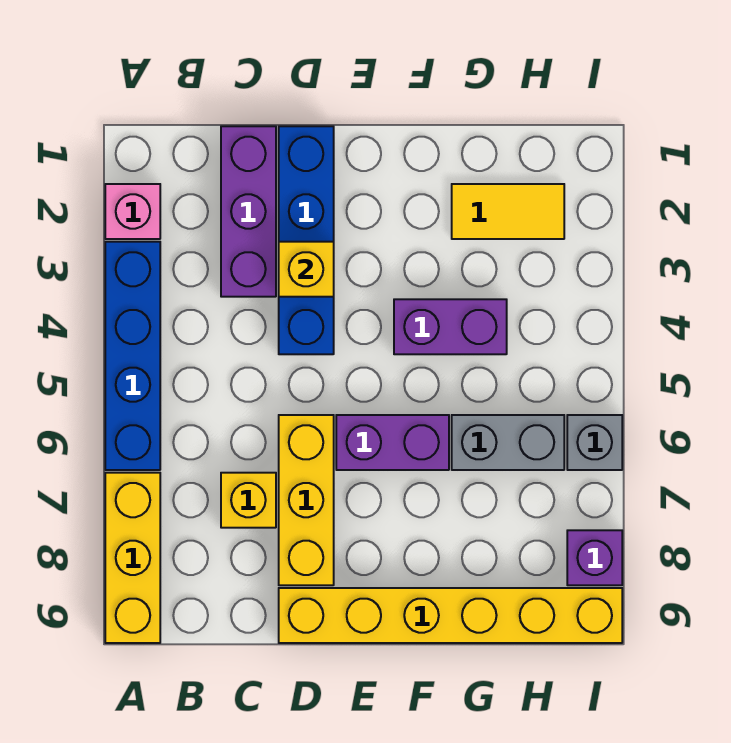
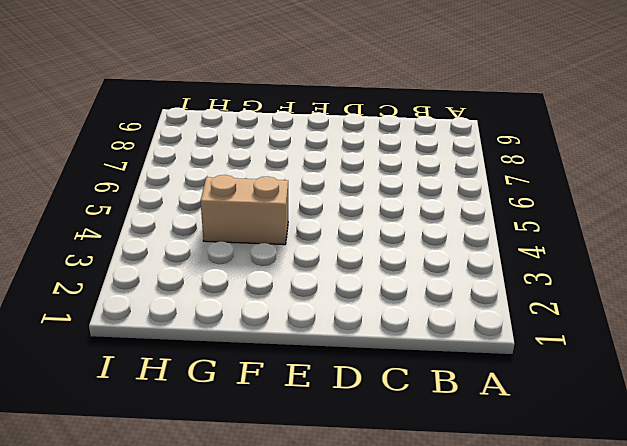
tan brick F4:G4 level 1 -> purple brick F4:G4 level 1
none -> pink brick A2 level 1
none -> blue brick A3:A6 level 1
none -> yellow brick A7:A9 level 1

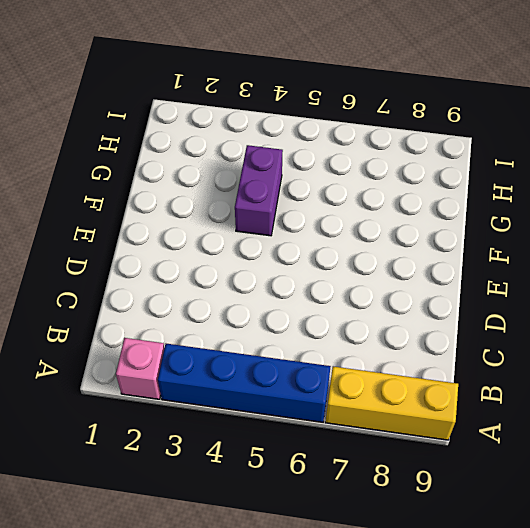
none -> purple brick C1:C3 level 1
none -> yellow brick C7 level 1
none -> blue brick D1:D4 level 1

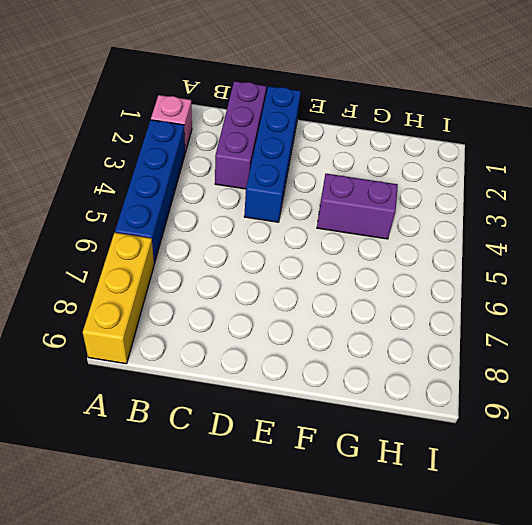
none -> yellow brick C7 level 1
none -> yellow brick D6:D8 level 1
none -> yellow brick D9:I9 level 1

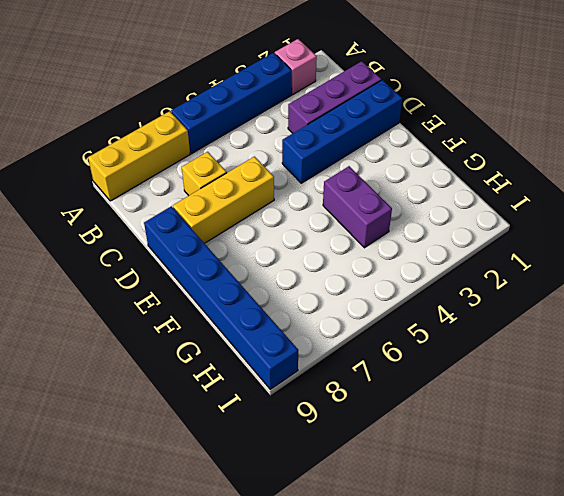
blue brick D9:I9 level 1 -> yellow brick D9:I9 level 1
none -> purple brick E6:F6 level 1
none -> yellow tile G2:H2 level 1
none -> grey brick G6:H6 level 1

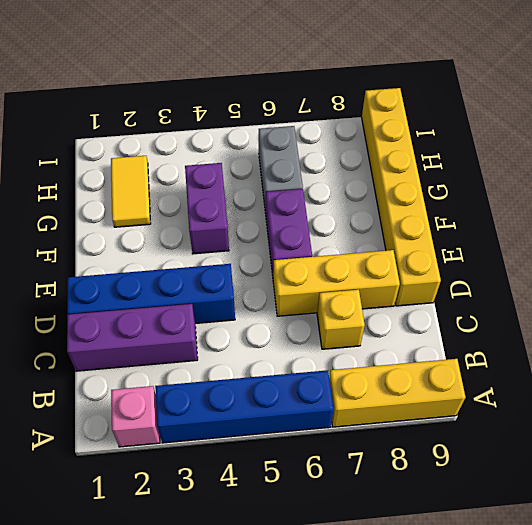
none -> grey brick I6 level 1
none -> purple brick I8 level 1
none -> yellow brick D3 level 2

